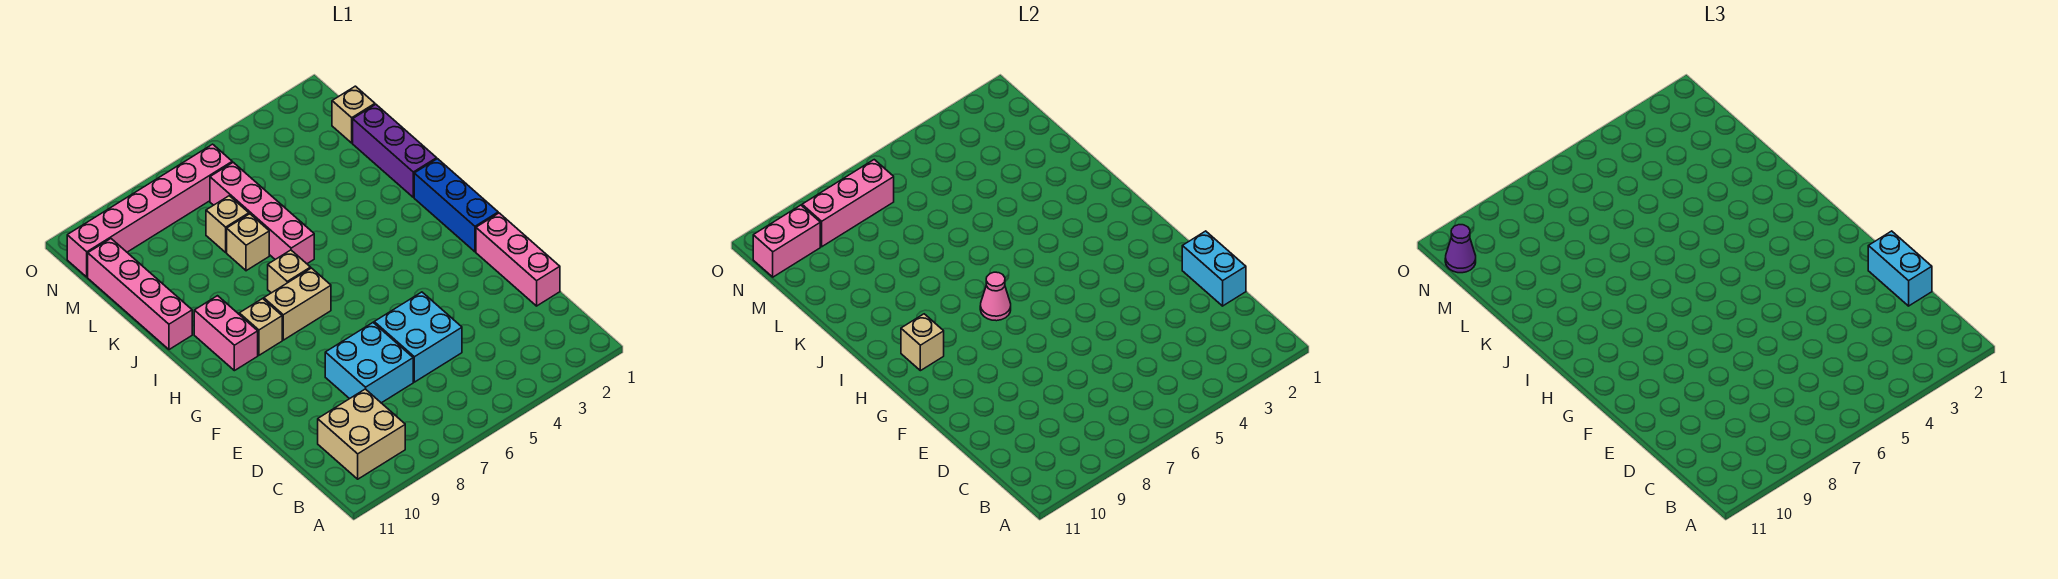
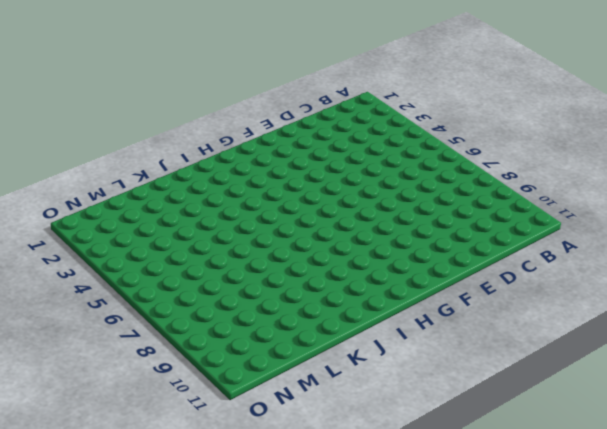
none -> tan brick B9:C10 level 1
none -> pink brick D1:F1 level 1
none -> cyan brick D5:E6 level 1

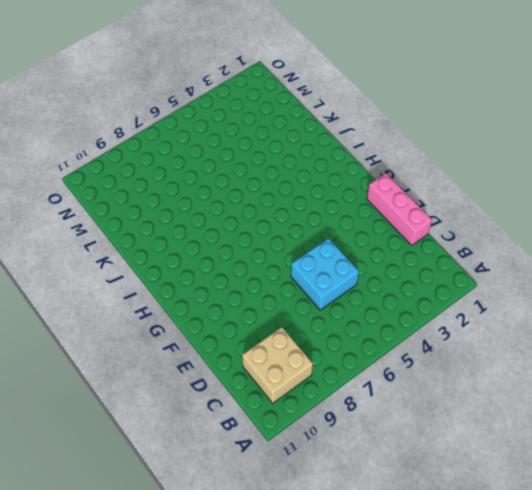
none -> cyan brick D7:E8 level 1
none -> blue brick G1:I1 level 1
none -> tan brick H7:H8 level 1

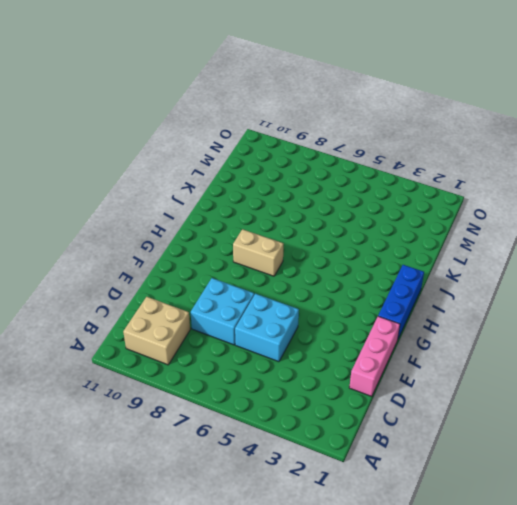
none -> tan brick H9 level 1
none -> pink brick H10:I10 level 1
none -> tan brick I7 level 1

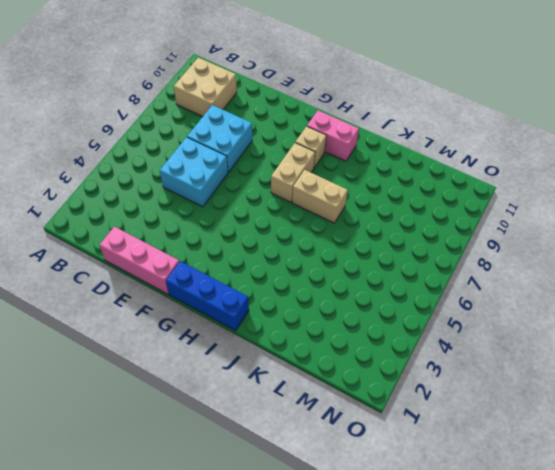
tan brick I7:J7 level 1 -> tan brick I7 level 1
none -> purple brick J1:L1 level 1
none -> pink brick J6:M6 level 1
none -> pink brick J11:M11 level 1

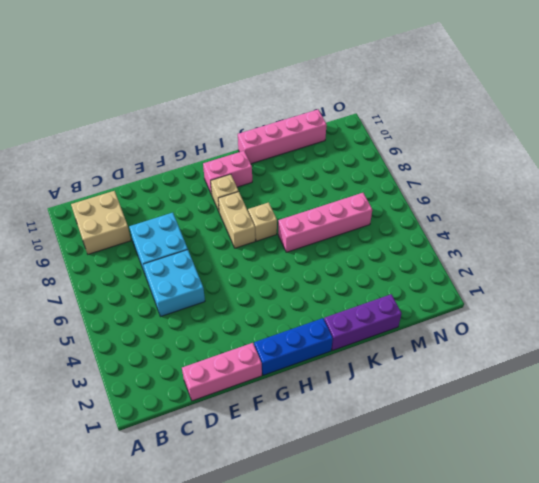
none -> tan brick K7 level 1
none -> tan brick L7 level 1
none -> tan brick M1 level 1

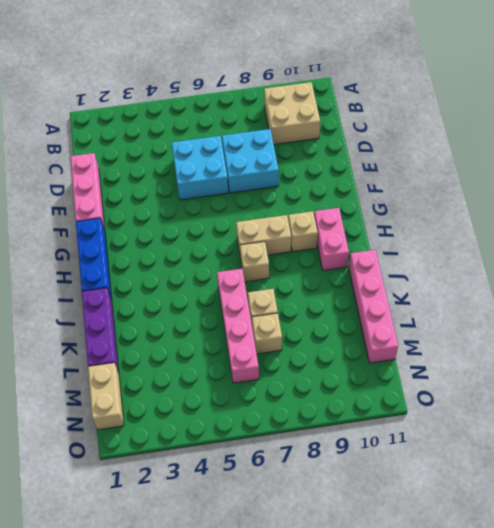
tan brick M1:N1 level 1 -> tan brick M1 level 1
none -> pink brick N6:N11 level 1
none -> cyan brick D1:E1 level 2
none -> pink cone H7 level 2

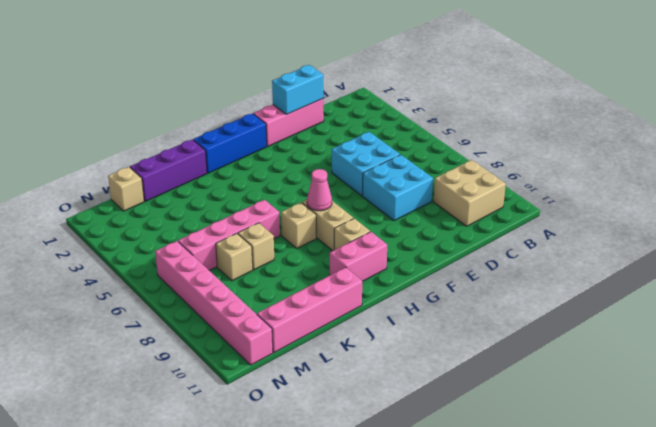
none -> tan brick H10 level 2
none -> pink brick N7:N9 level 2
none -> pink brick N10:N11 level 2

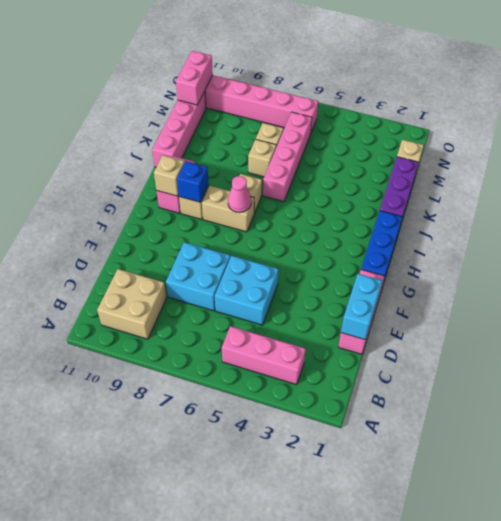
pink brick B3:B5 level 1 -> pink brick N7:N9 level 2
blue brick H9 level 2 -> none
pink brick M11:N11 level 2 -> pink brick N10:N11 level 2
none -> cyan brick D1:E1 level 3
none -> purple cone N11 level 3

